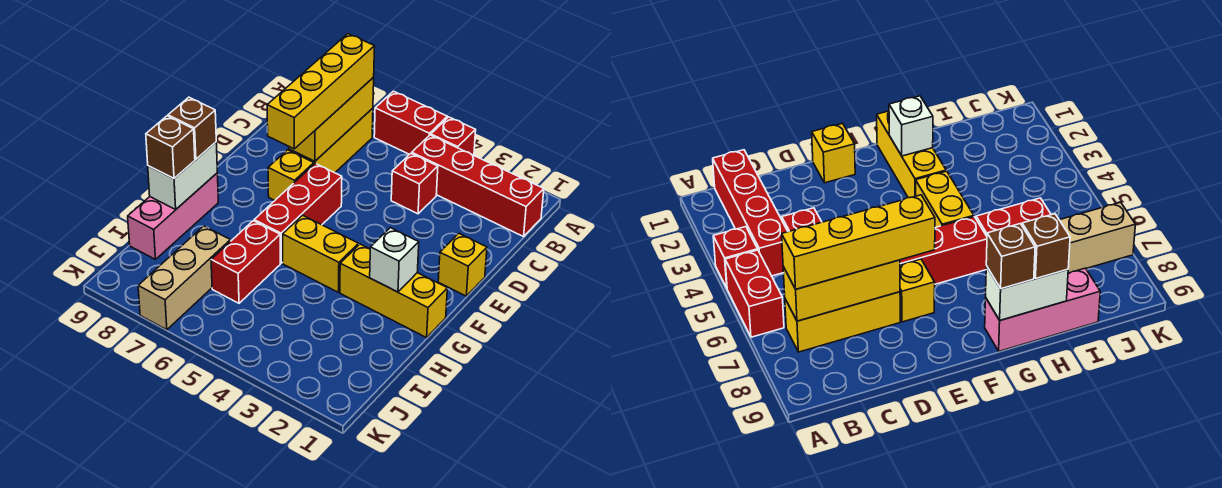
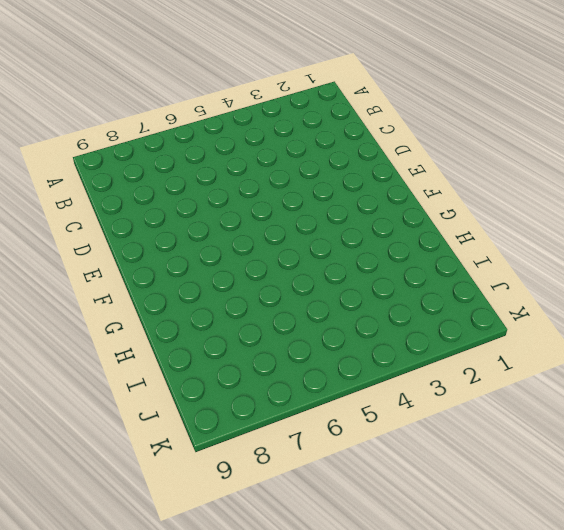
none -> red brick A4 level 1
none -> red brick A5:A6 level 1
none -> red brick B1:B4 level 1

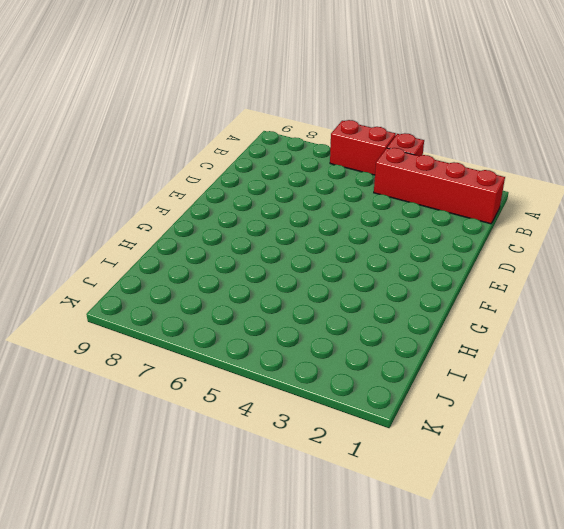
none -> yellow brick B7:D7 level 1
none -> red brick C4 level 1
none -> yellow brick E1 level 1

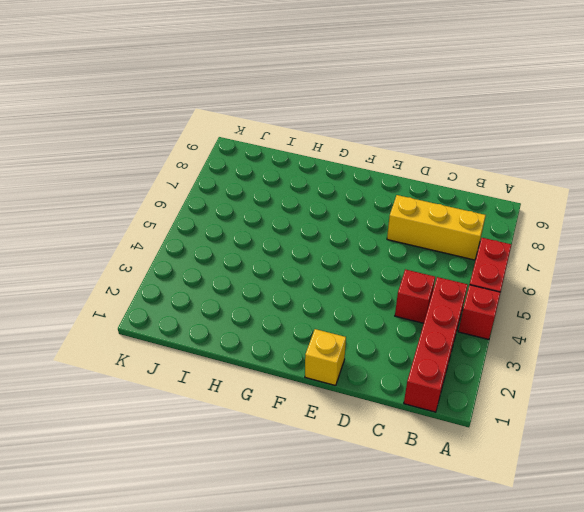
none -> red brick E6:G6 level 1
none -> yellow brick E7 level 1
none -> yellow brick G1:G3 level 1

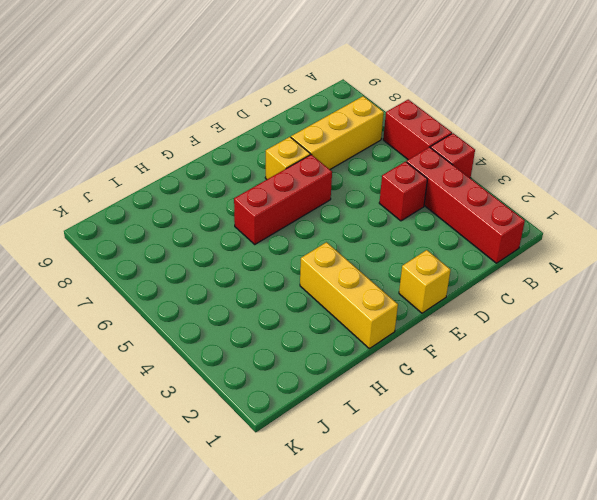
none -> yellow brick G4:G5 level 1
none -> pink brick G9:I9 level 1
none -> red brick H6:I6 level 1

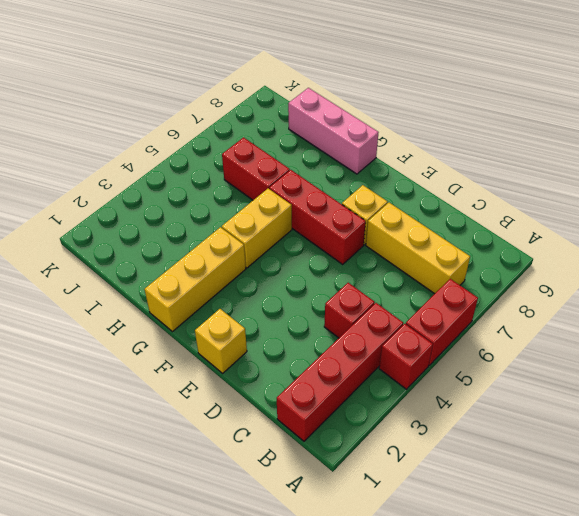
none -> tan brick I7:K7 level 1
none -> yellow brick B7:D7 level 2
none -> white brick G2 level 2

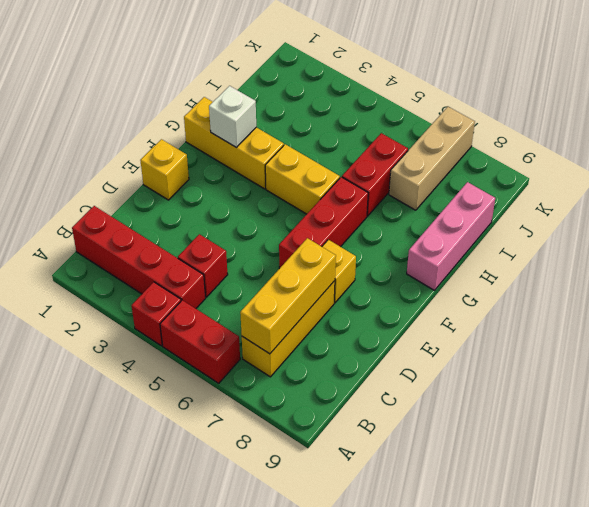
none -> white brick G9:H9 level 2
none -> yellow brick B7:E7 level 3
none -> brown brick G9 level 3

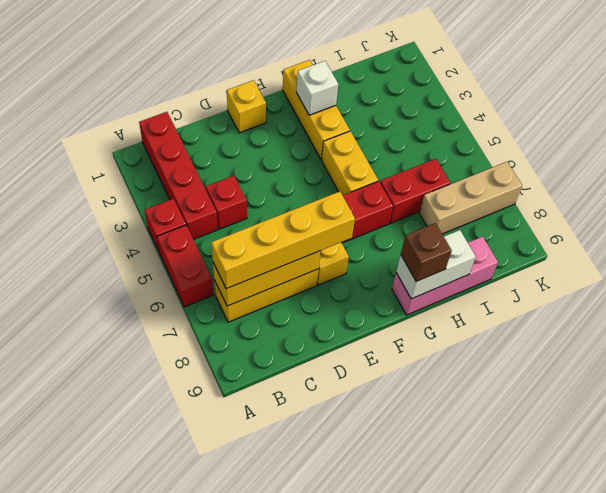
none -> brown brick H9 level 3

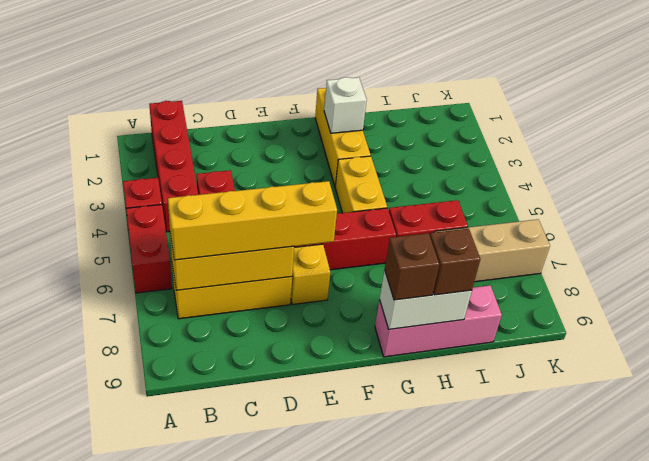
none -> yellow brick E1 level 1

